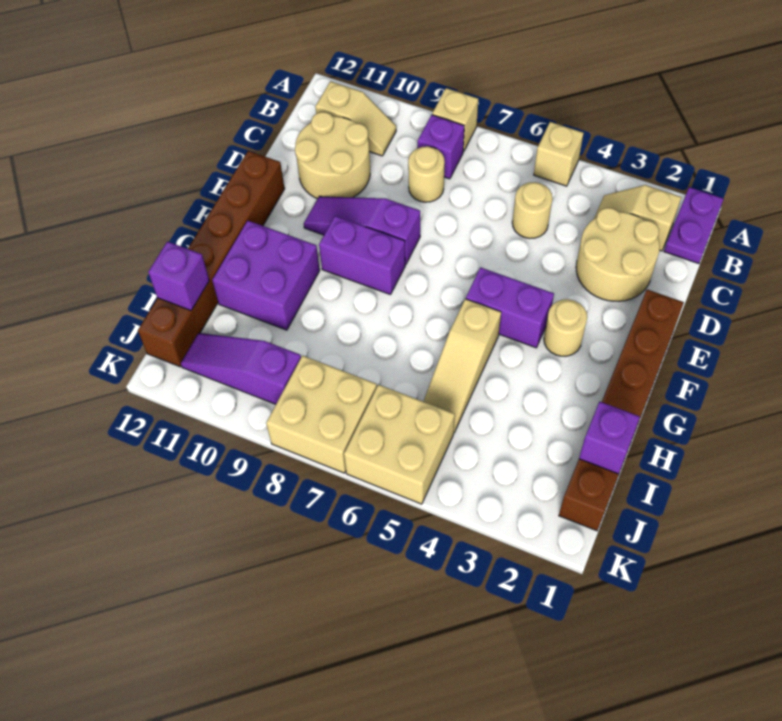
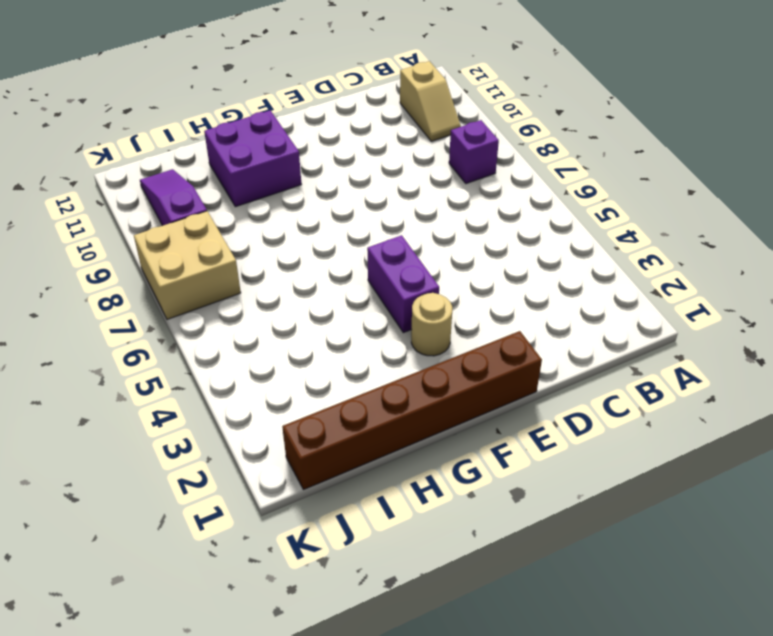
none -> purple plate A1:B1 level 1
none -> tan brick A5 level 1
none -> tan brick A8 level 1

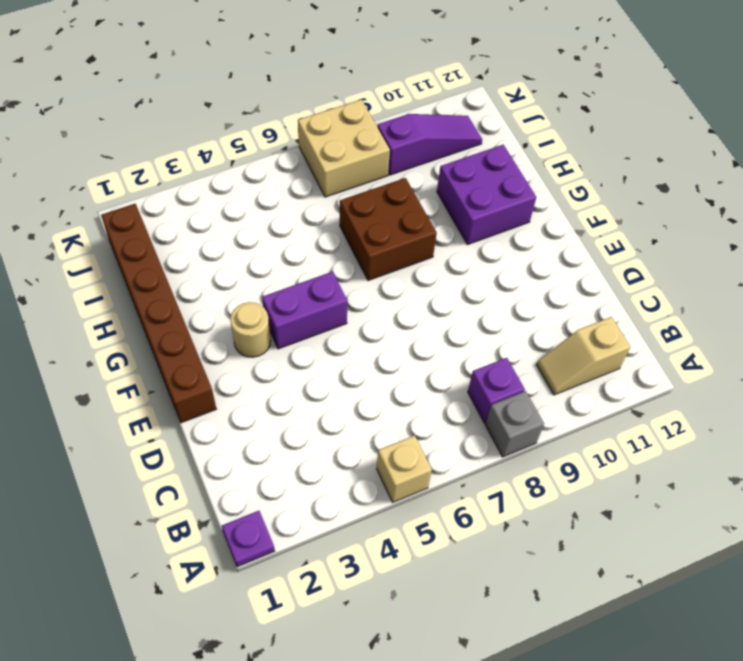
purple plate A1 level 1 -> purple plate A1:B1 level 1
grey brick A8 level 1 -> tan brick A8 level 1
brown brick G7:H8 level 1 -> none
none -> tan slope B2:B3 level 1 top 2
none -> tan round brick C2:D3 level 1
none -> tan round brick C5 level 1

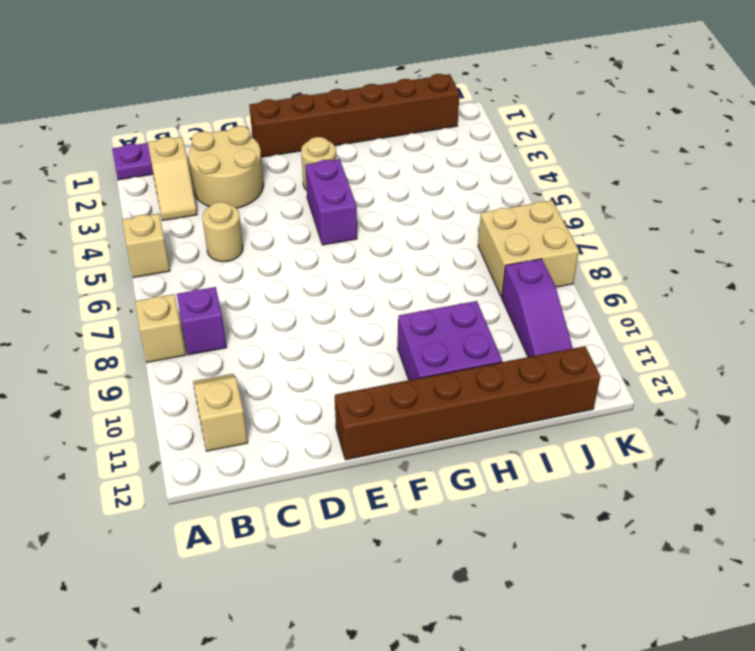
none -> tan round brick C8 level 1
none -> tan round brick C10:D11 level 1
none -> purple slope E8:E10 level 1 top 8

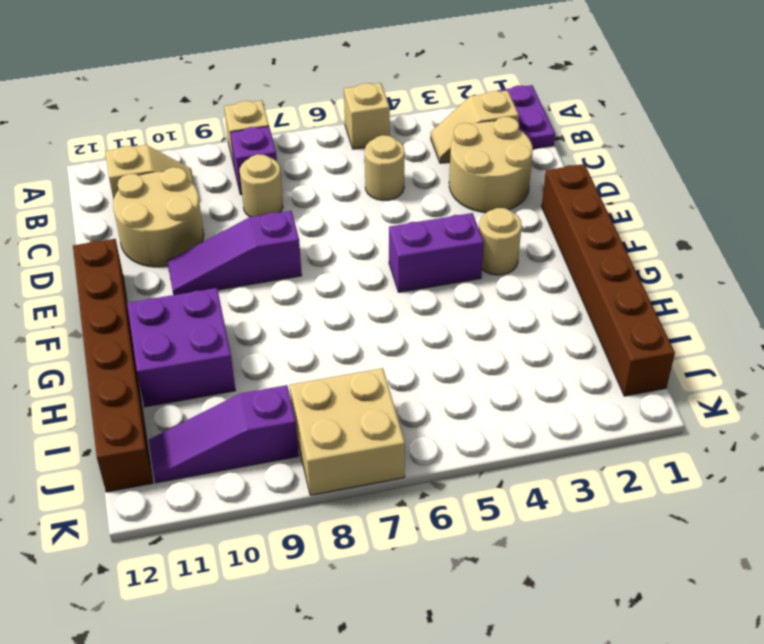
none -> purple brick F8:F9 level 1
none -> tan slope G5:I5 level 1 top G
none -> tan brick J5:K6 level 1

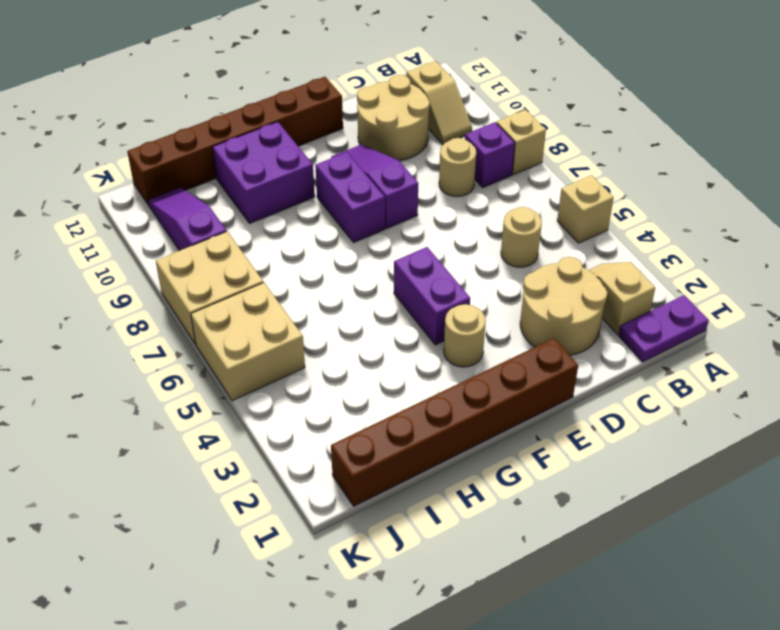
none -> tan slope G5:I5 level 1 top G
none -> purple brick I1 level 2
none -> purple brick I12 level 2

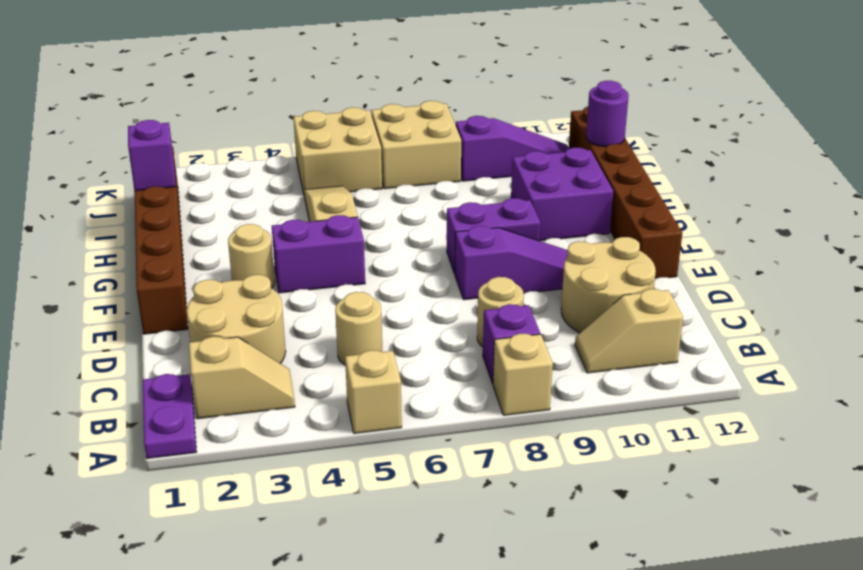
purple round brick I12 level 2 -> purple brick I12 level 2

